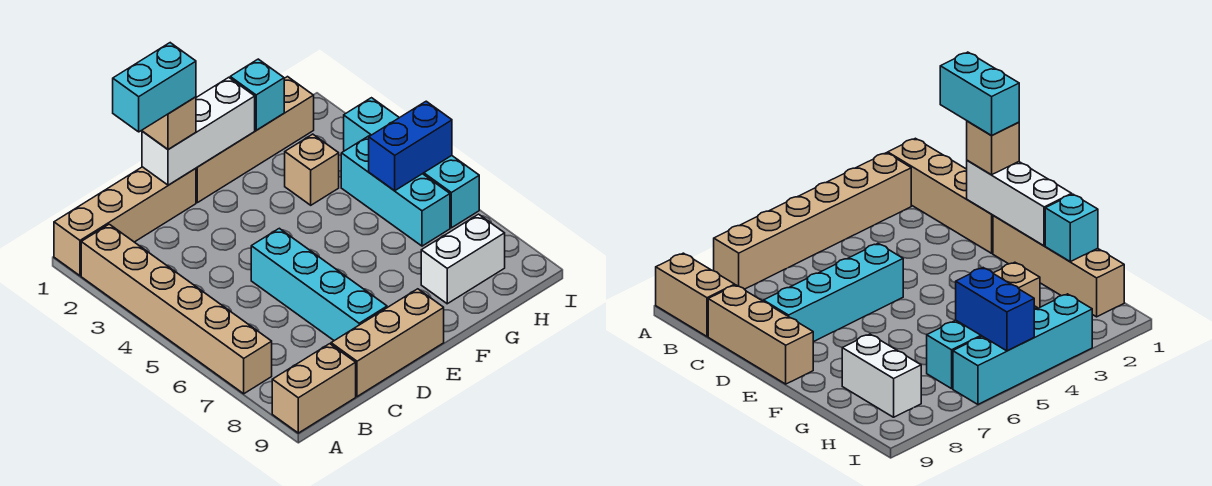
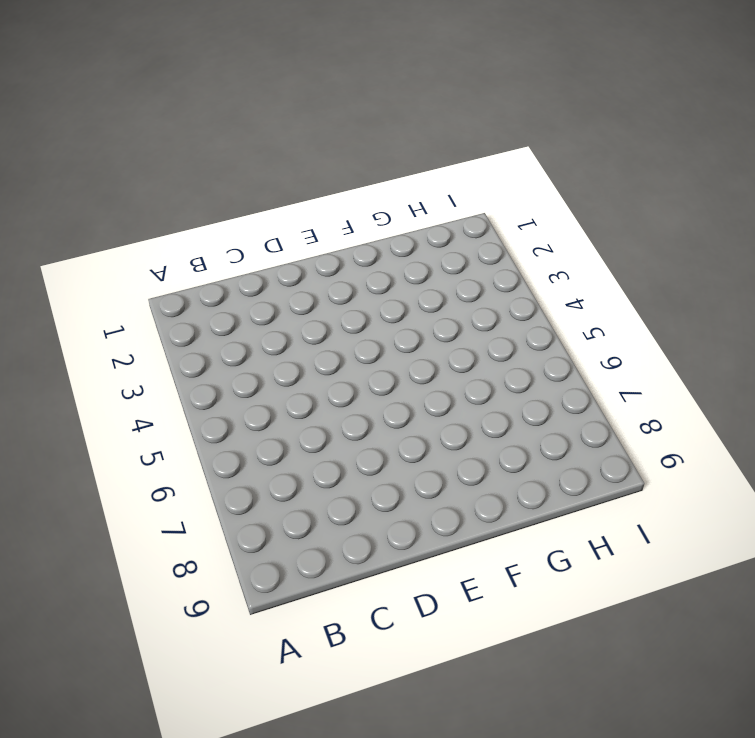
none -> tan brick A1:D1 level 1
none -> tan brick A2:A7 level 1
none -> tan brick A9:B9 level 1

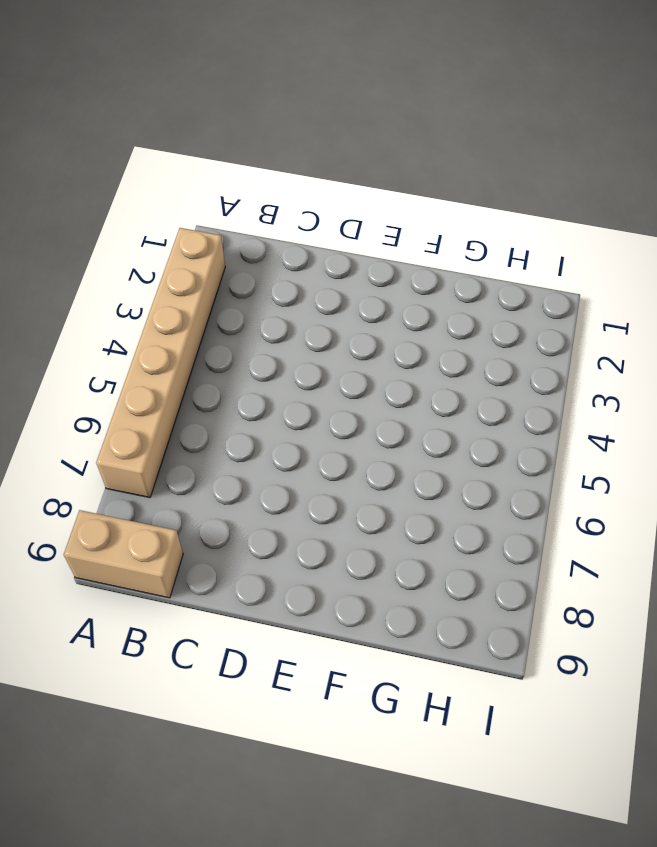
none -> tan brick A1:D1 level 1
none -> tan brick C9:E9 level 1
none -> cyan brick D5:D8 level 1

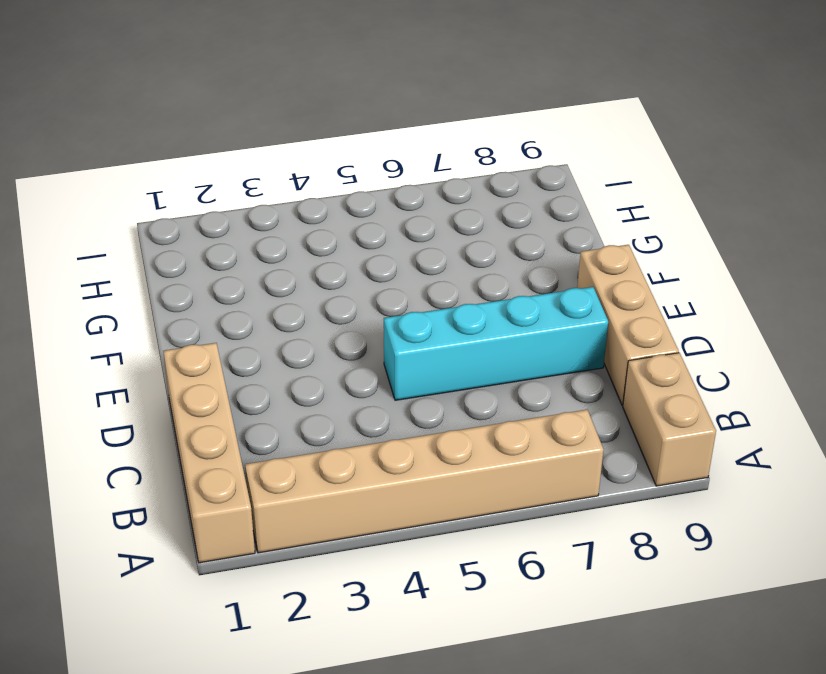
none -> tan brick E1:H1 level 1
none -> tan brick G3 level 1
none -> white brick G8:H8 level 1

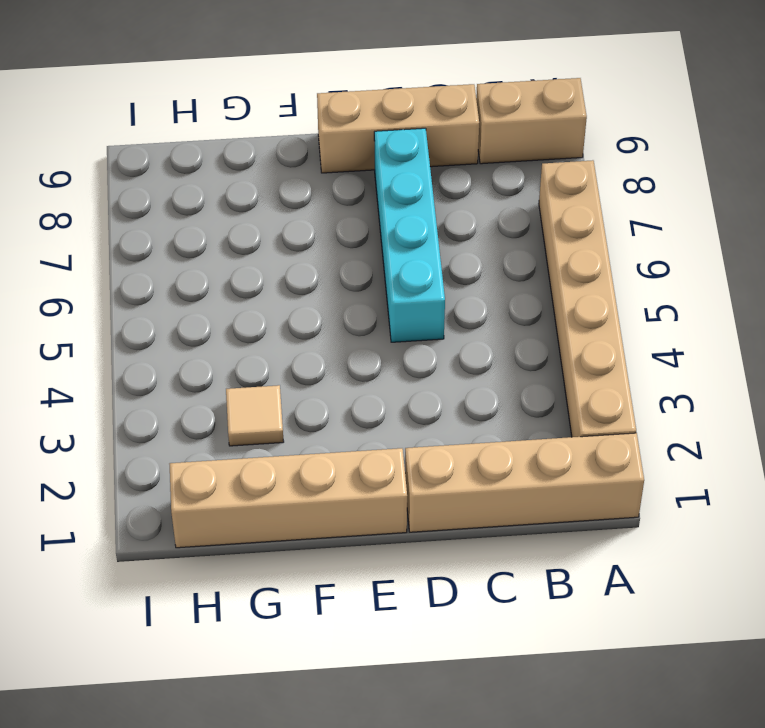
tan tile G3 level 1 -> tan brick G3 level 1
none -> white brick G8:H8 level 1
none -> cyan brick H4:H6 level 1
none -> cyan brick I3:I6 level 1

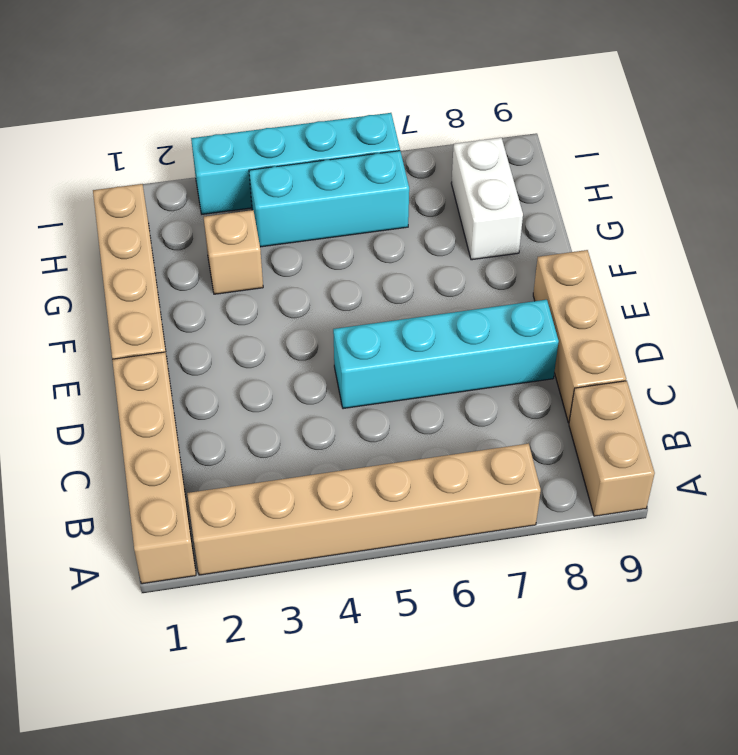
none -> white brick D1:F1 level 2
none -> cyan brick G1 level 2
none -> blue brick H5:I5 level 2

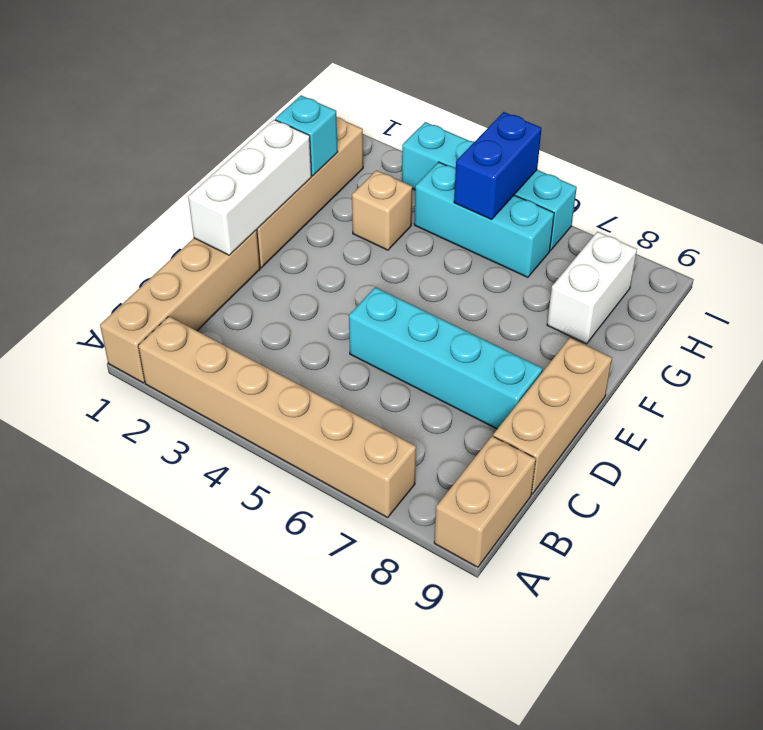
none -> tan brick D1 level 3
none -> cyan brick C1:D1 level 4

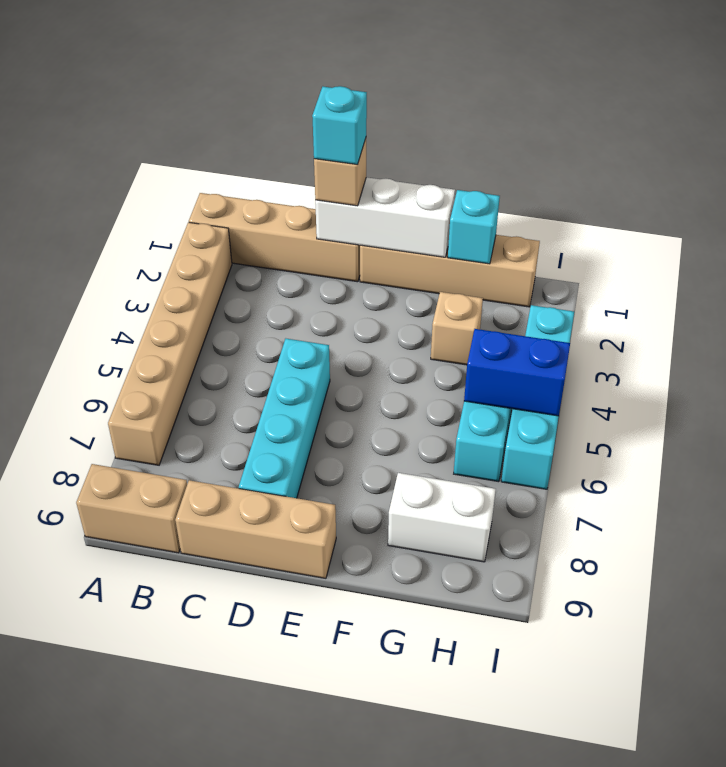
cyan brick D1 level 4 -> cyan brick C1:D1 level 4

